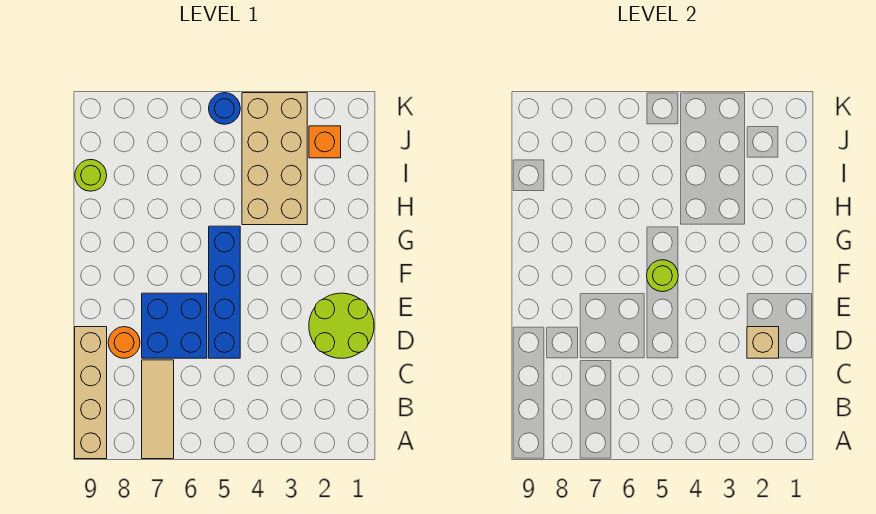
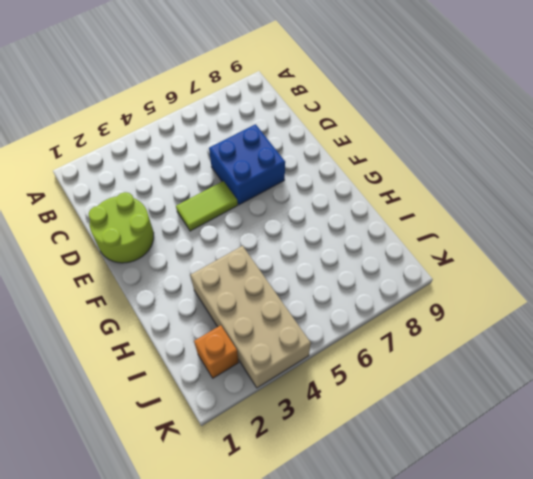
lime tile E4:E5 level 1 -> blue brick D5:G5 level 1
none -> tan tile A7:C7 level 1
none -> tan brick A9:D9 level 1
none -> orange round brick D8 level 1

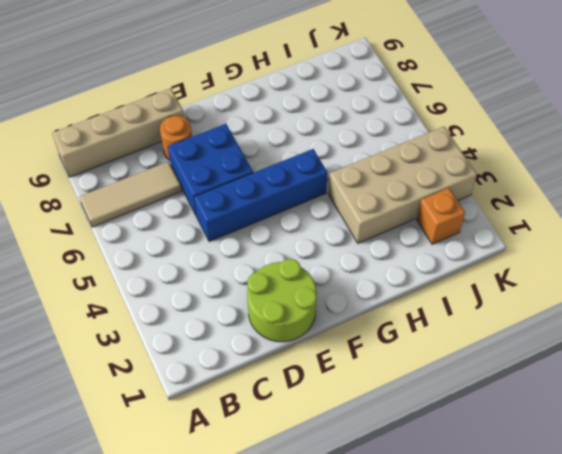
none -> lime round brick I9 level 1
none -> blue round brick K5 level 1
none -> tan brick D2 level 2

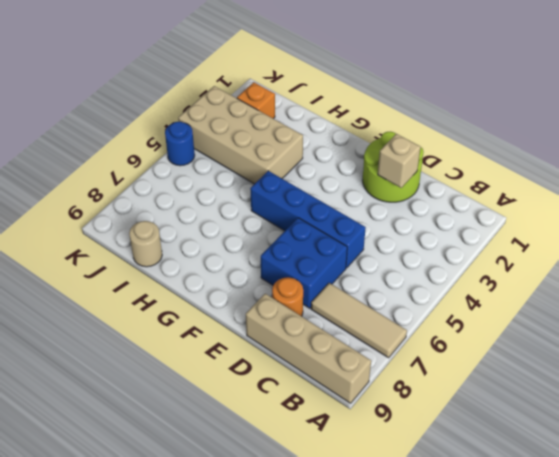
tan round brick I9 level 1 -> lime round brick I9 level 1
none -> lime round brick F5 level 2

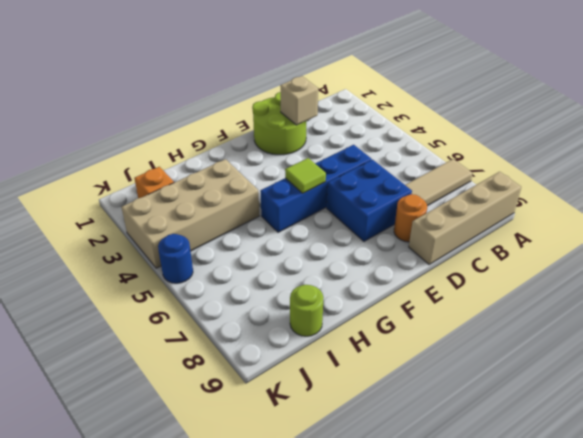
lime tile F5 level 2 -> lime round brick F5 level 2

